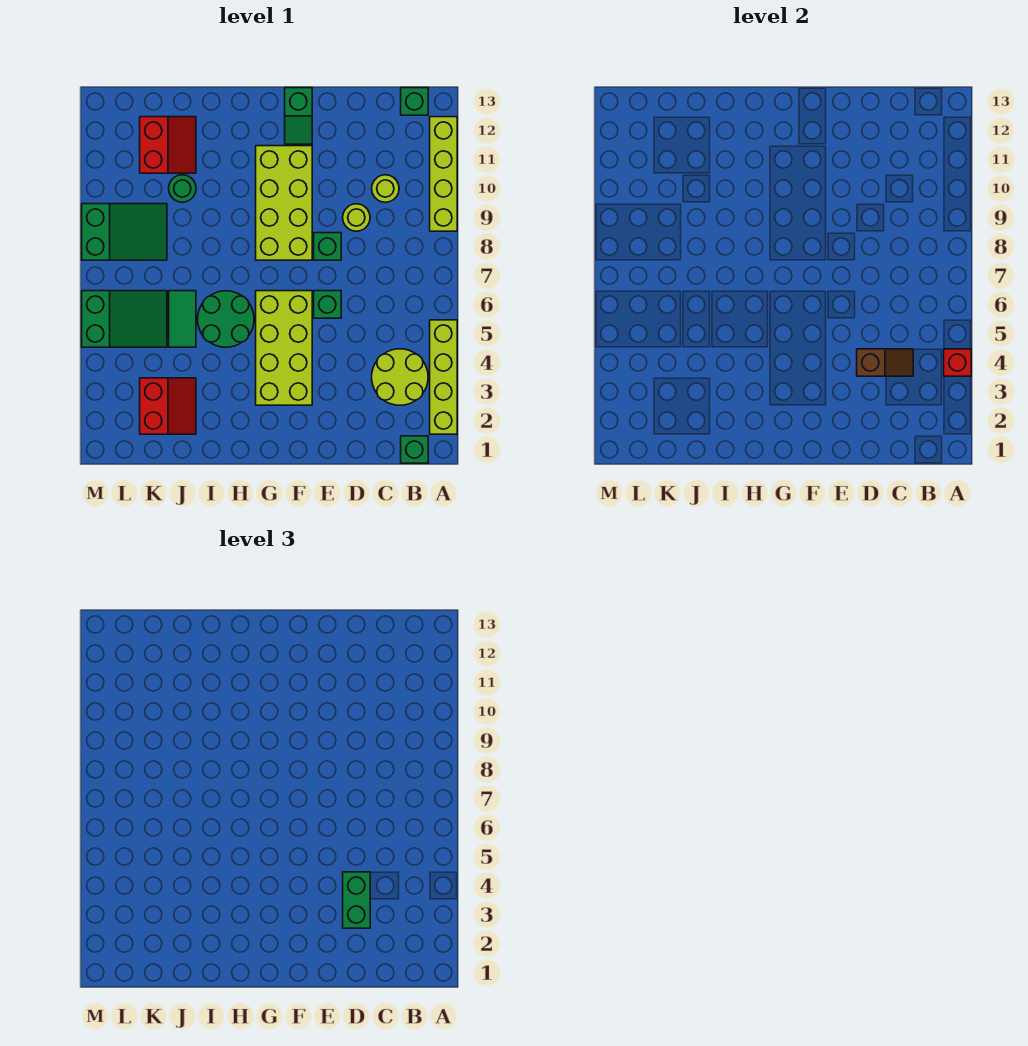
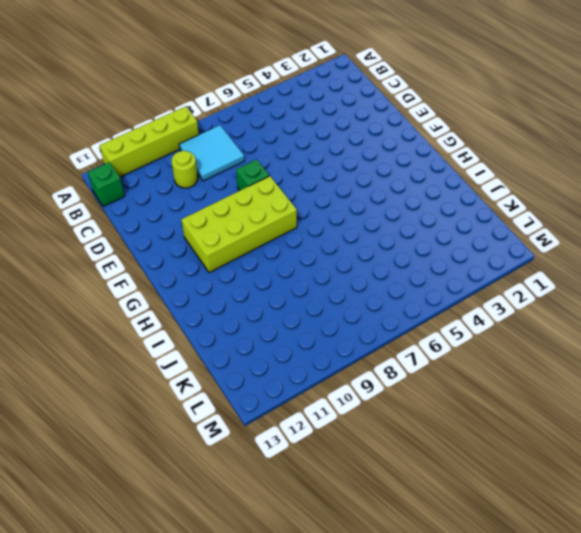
cyan tile B8:C9 level 1 -> none
none -> lime brick A2:A5 level 1
none -> green brick B1 level 1
none -> lime round brick B3:C4 level 1

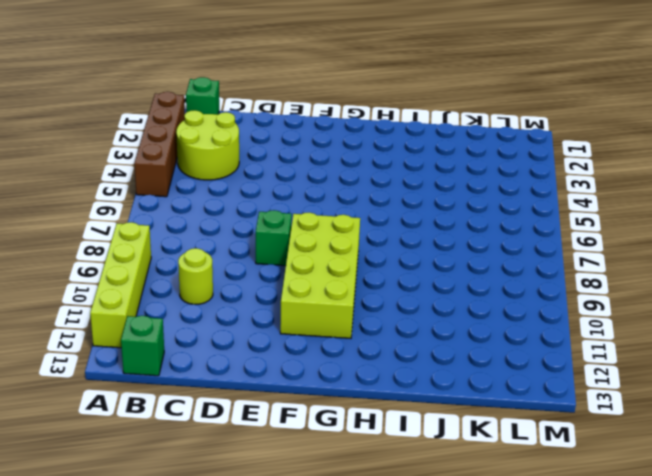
brown brick A2:A5 level 1 -> lime brick A2:A5 level 1
none -> lime round brick D9 level 1
none -> green brick E6 level 1
none -> lime brick F3:G6 level 1

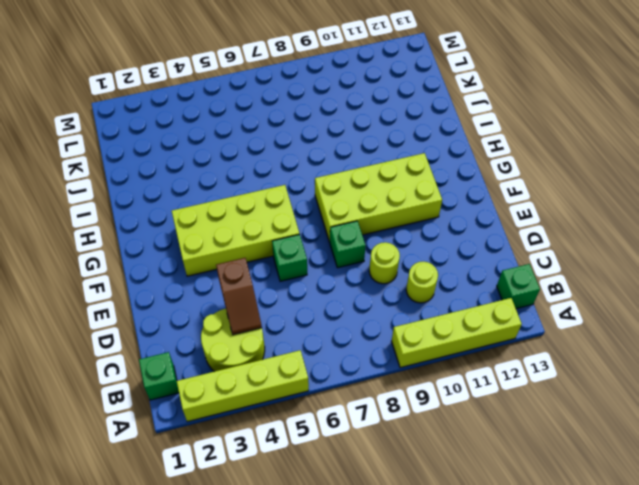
none -> green slope F12:F13 level 1 top 13
none -> green round brick H5:I6 level 1
none -> red slope J2:K3 level 1 top K

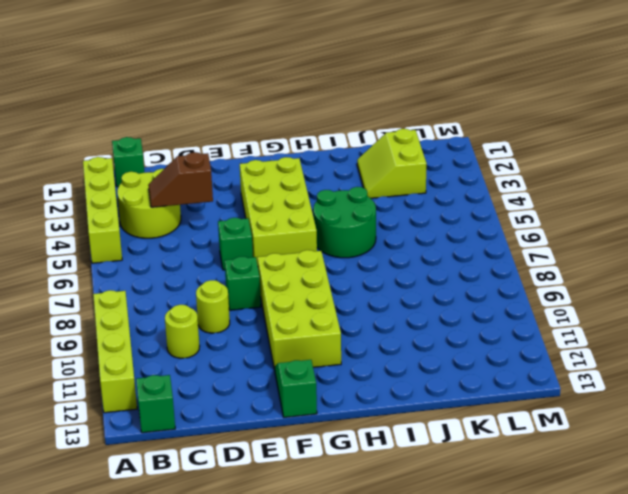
lime slope J2:K3 level 1 top K -> red slope J2:K3 level 1 top K
none -> green tile J5:J6 level 1
none -> green round brick J10 level 1
none -> red slope J11:K12 level 1 top K

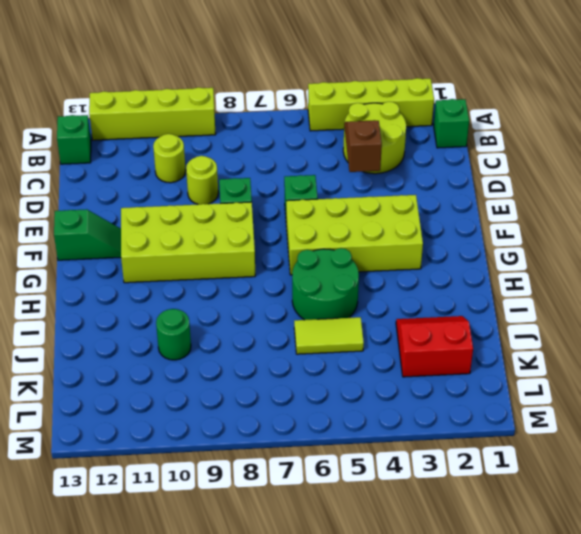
lime tile J5:J6 level 1 -> green tile J5:J6 level 1
none -> red slope J11:K12 level 1 top K
none -> green slope K5:M6 level 1 top M
none -> green slope K8:M9 level 1 top M

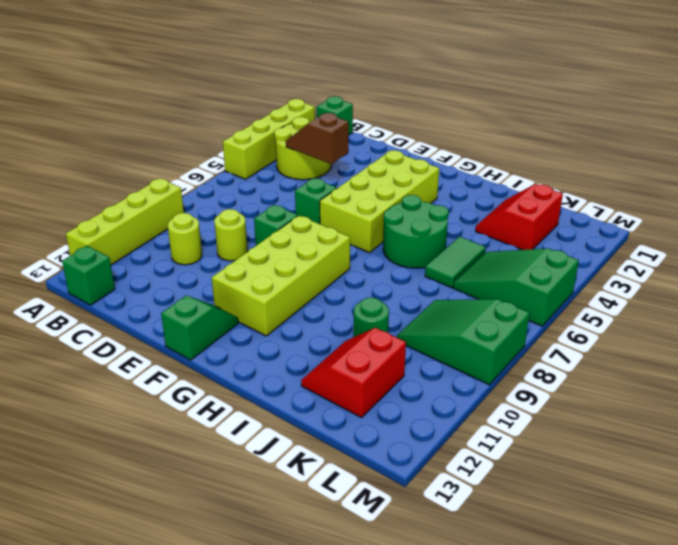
none -> red brick A4 level 2
none -> green brick D3:D4 level 3

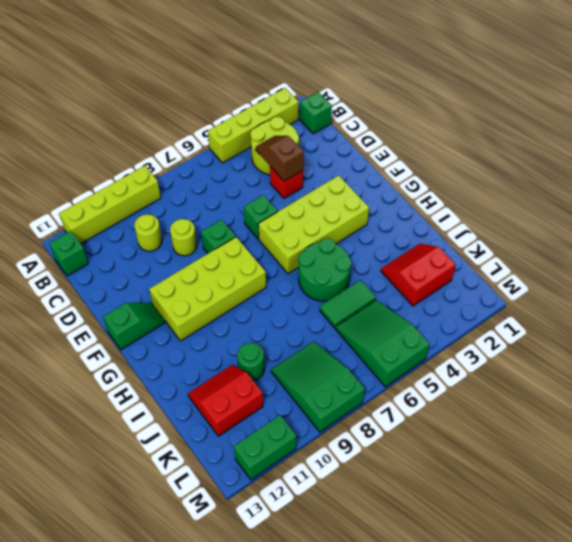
red brick D4 level 1 -> red brick A4 level 2
green brick M11:M12 level 1 -> green brick D3:D4 level 3

